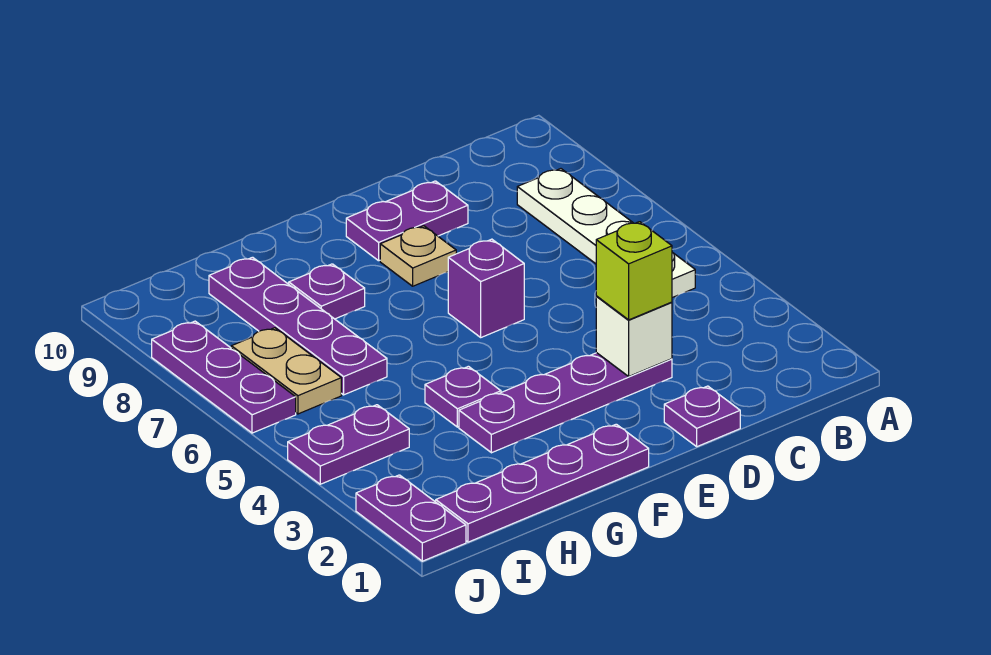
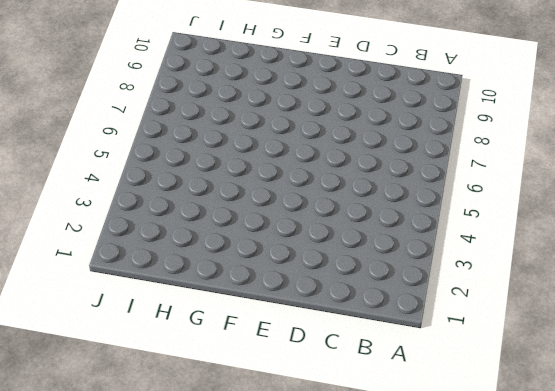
none -> white plate B5:B8 level 1
none -> purple plate D1 level 1
none -> purple plate D3:G3 level 1

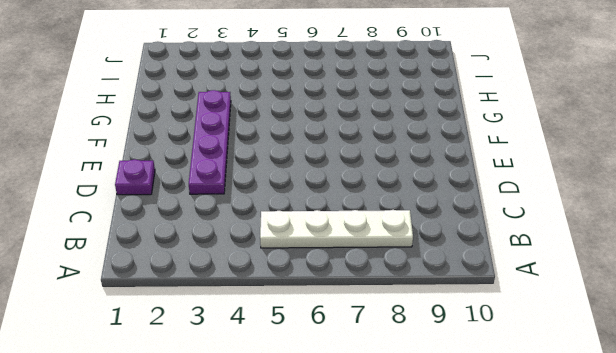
none -> purple plate D9:E9 level 1
none -> purple brick E6 level 1
none -> tan plate E8 level 1

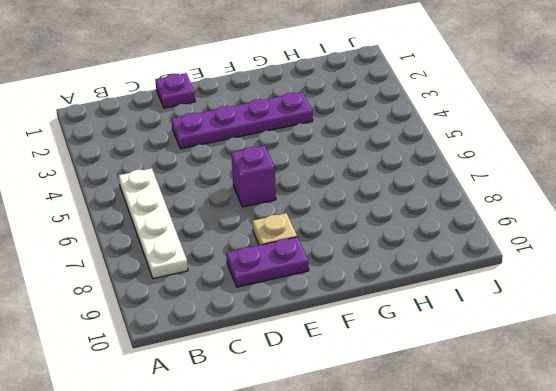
none -> purple plate F1:I1 level 1
none -> purple plate G4 level 1
none -> purple plate G8 level 1

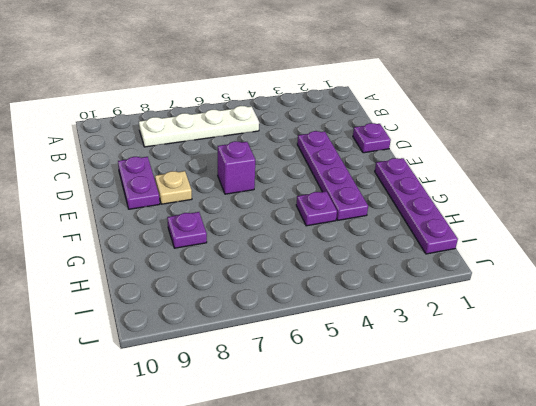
none -> purple plate H6:H9 level 1
none -> purple plate I4:J4 level 1
none -> tan plate I6:I7 level 1

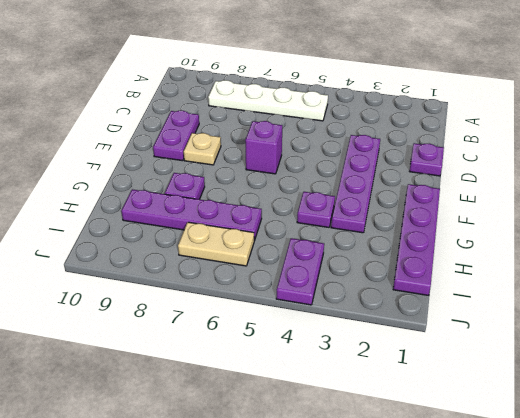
none -> purple plate J1:J2 level 1
none -> purple plate J6:J8 level 1
none -> white brick D3 level 2

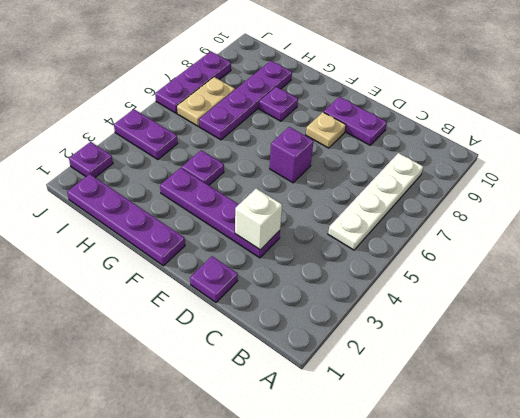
purple plate J2 level 1 -> purple plate J1:J2 level 1
none -> lime brick D3 level 3

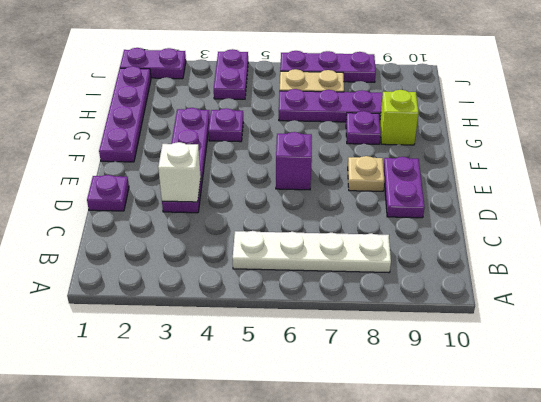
lime brick G9 level 1 -> lime brick D3 level 3

